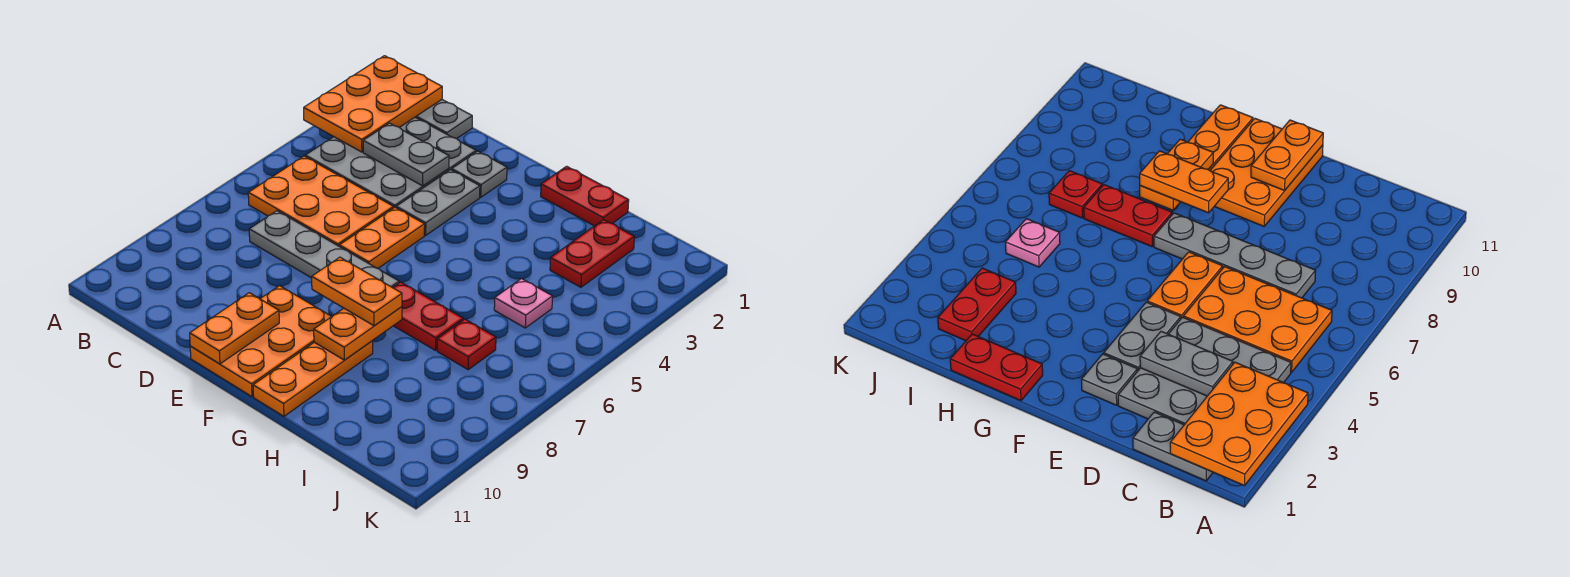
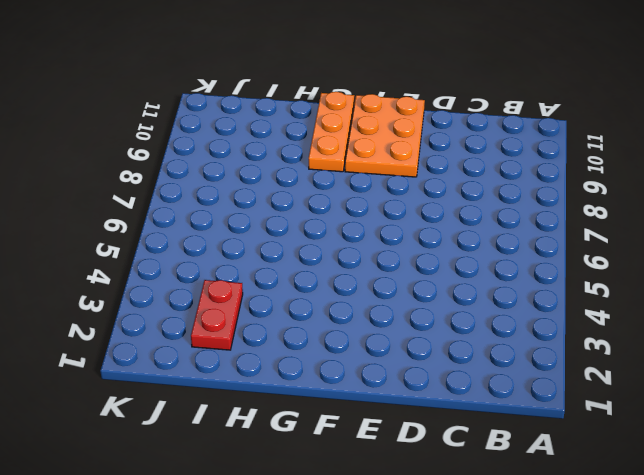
none -> grey plate B1:C1 level 1
none -> grey plate B2:D4 level 1
none -> orange plate B5:D6 level 1

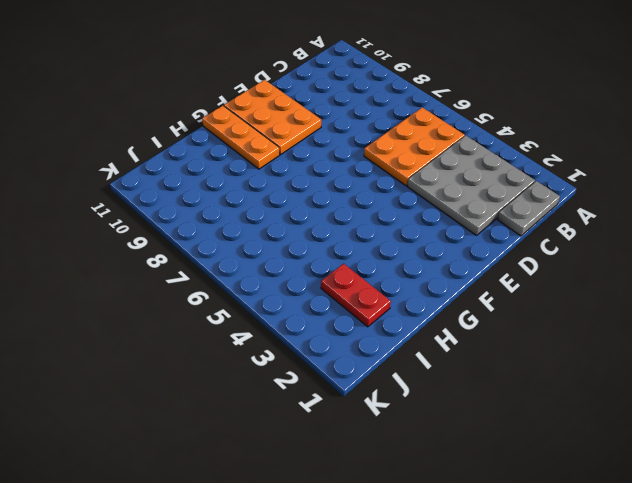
none -> grey plate C7:F7 level 1
none -> grey plate E2 level 1
none -> grey plate E3:E4 level 1

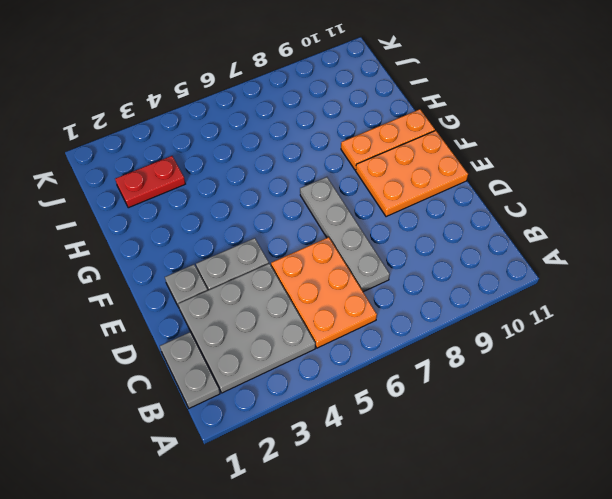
none -> orange plate E5:E6 level 1
none -> red plate G1:H1 level 1
none -> red plate G7:H7 level 1

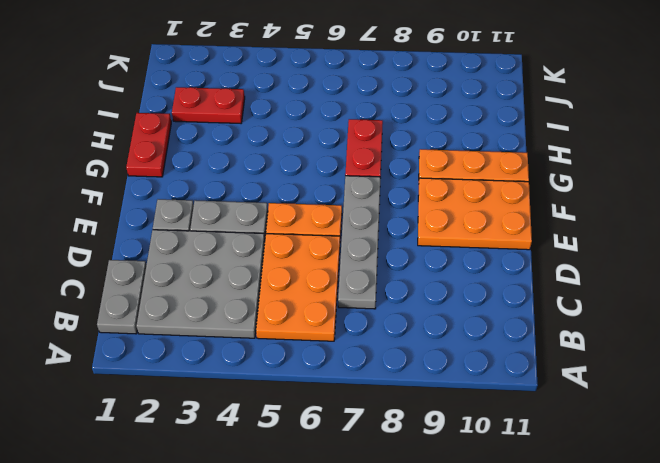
none -> pink plate I5 level 1
none -> red plate I7 level 1
none -> orange plate A1:B3 level 2

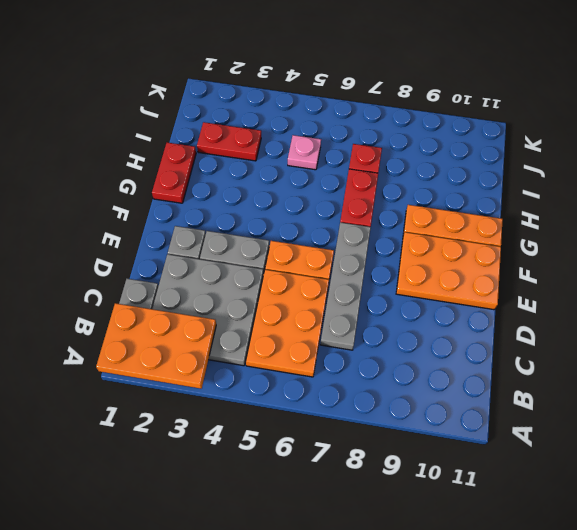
none -> grey plate C3:D3 level 2
none -> orange plate E10:E11 level 2
none -> orange plate G8:G9 level 2

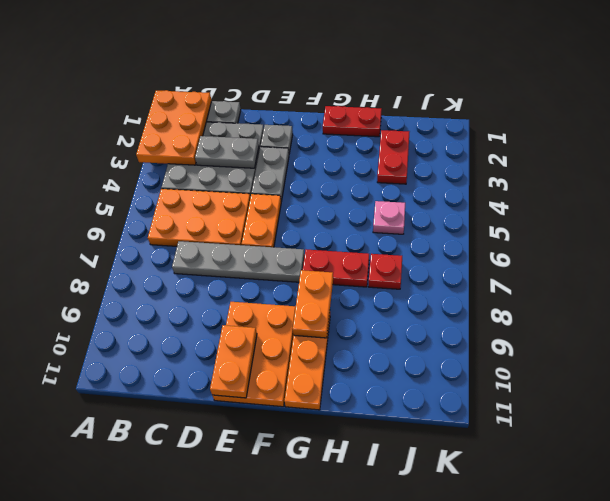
none -> orange plate F8:G8 level 3

